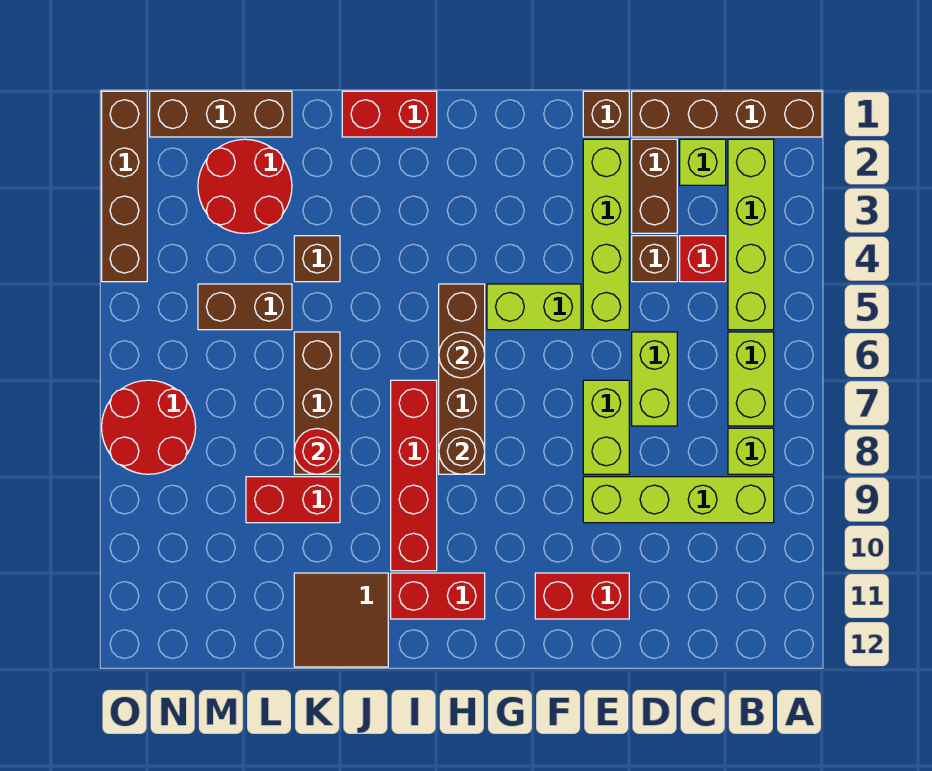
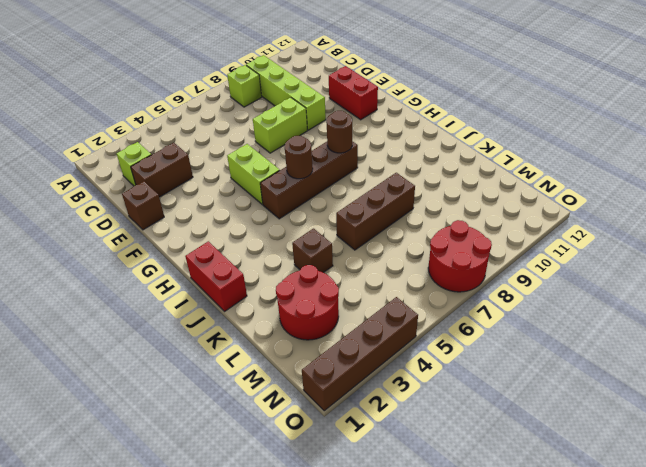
none -> brown brick A1:D1 level 1
none -> lime brick B2:B5 level 1
none -> lime brick B6:B7 level 1
none -> red brick C4 level 1

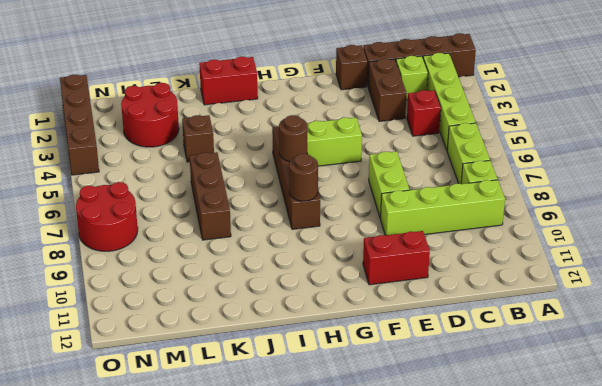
none -> brown brick D4 level 1
none -> lime brick D6:D7 level 1
none -> lime brick E2:E5 level 1
none -> red brick H11:I11 level 1

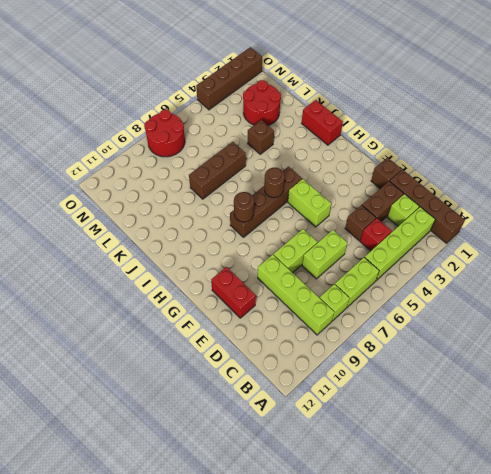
none -> lime brick E2:E5 level 1
none -> red brick H11:I11 level 1
none -> red brick I7:I10 level 1
none -> brown tile J11:K12 level 1

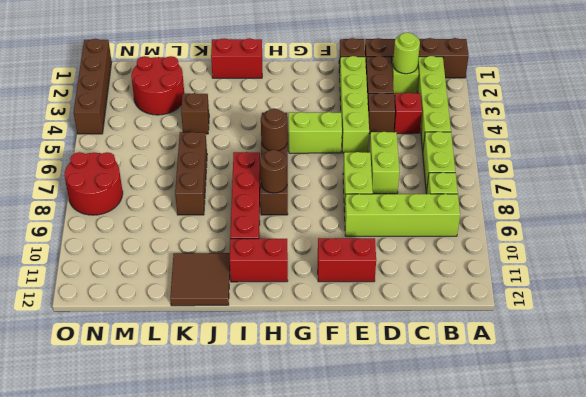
lime round brick C2 level 2 -> none
none -> red brick K9:L9 level 1
none -> brown brick L1:N1 level 1
none -> brown brick L5:M5 level 1
none -> red round brick K8 level 2

